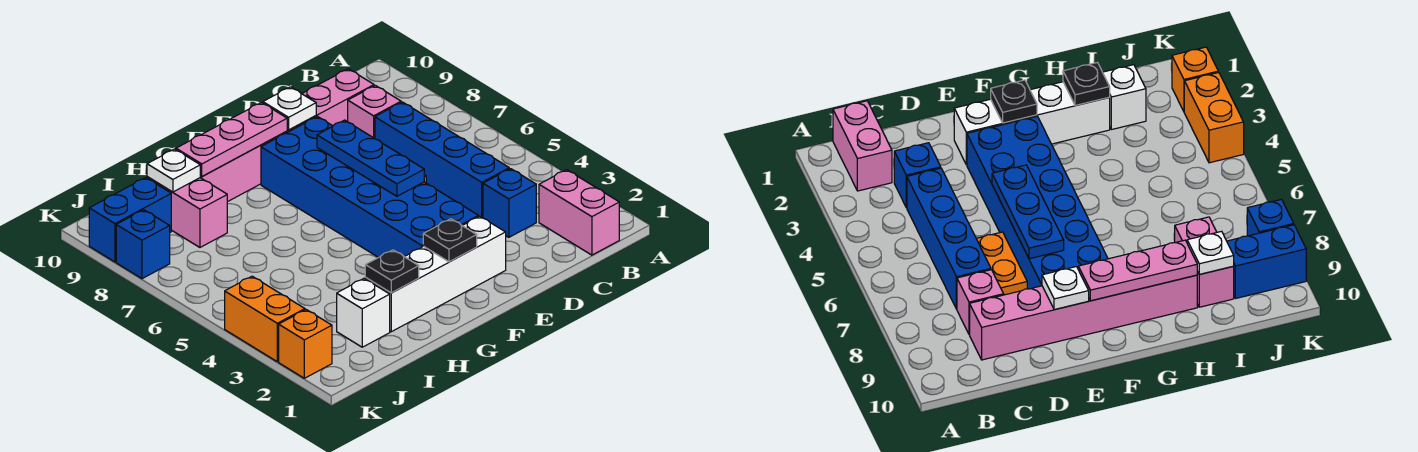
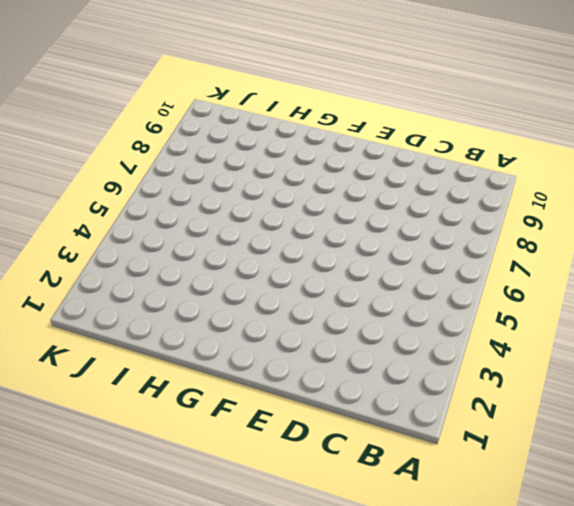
none -> pink brick B1:B2 level 1
none -> blue brick C3 level 1
none -> blue brick C4:C7 level 1

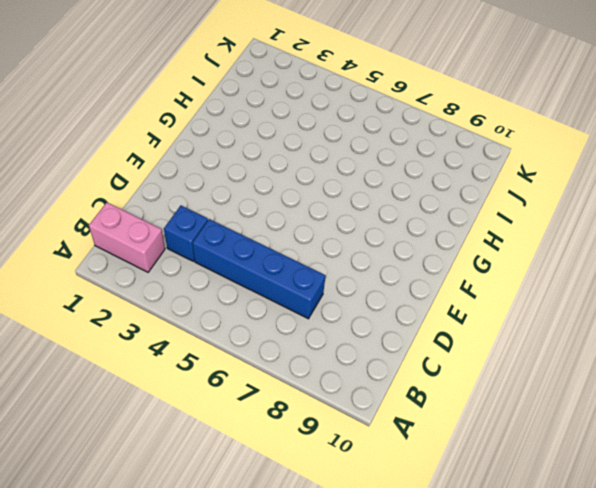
none -> pink brick C8 level 1
none -> pink brick C9:H9 level 1
none -> orange plate D6:D7 level 1

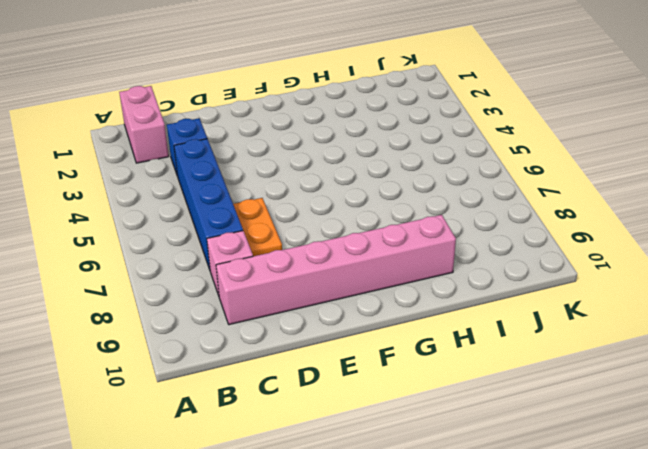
none -> white brick E2:H2 level 1
none -> blue brick E3:F8 level 1
none -> white brick I2 level 1

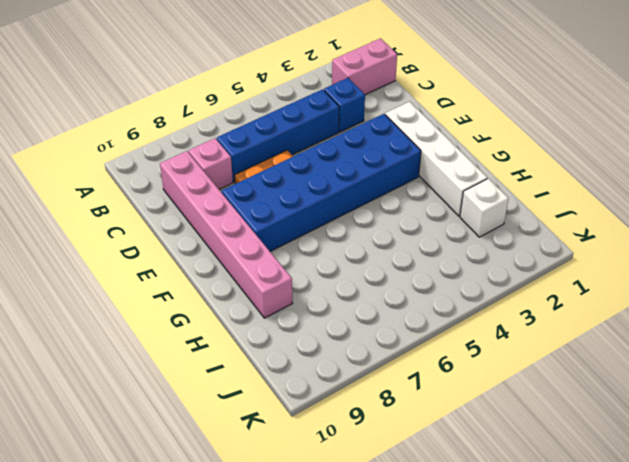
none -> pink brick I8:I9 level 1
none -> blue brick J9:K9 level 1
none -> orange brick K2 level 1

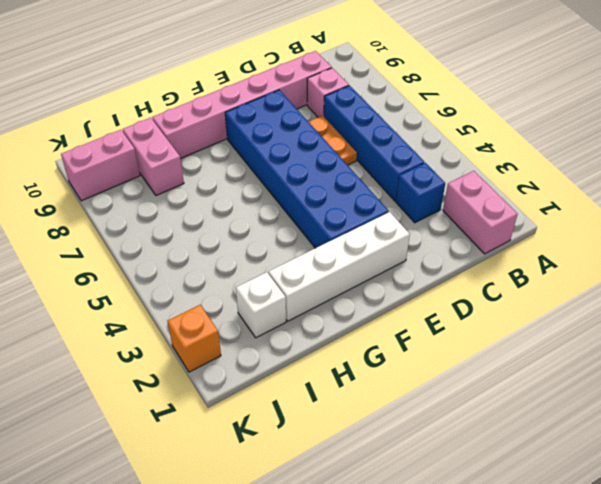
pink brick J9:K9 level 1 -> blue brick J9:K9 level 1
none -> orange brick K3:K4 level 1
none -> blue brick K8 level 1
none -> blue plate E5:E7 level 2

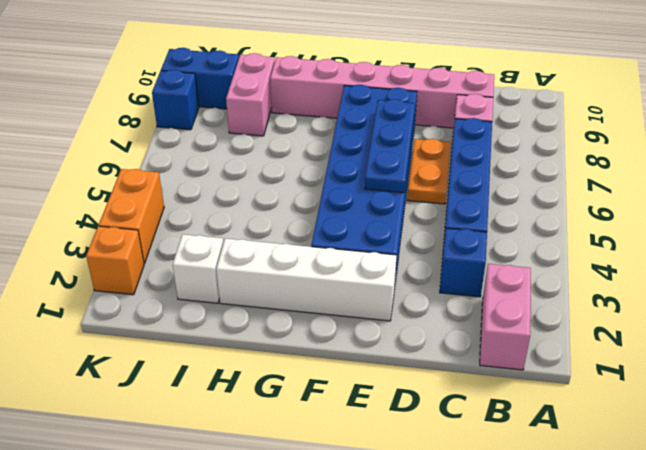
none -> white plate E9 level 2
none -> black plate F2 level 2
none -> pink plate F9:H9 level 2

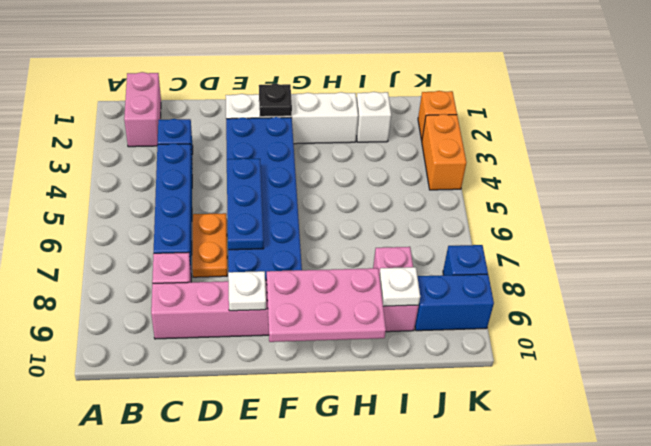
pink plate F9:H10 level 2 -> pink plate F9:H9 level 2
none -> black plate H2 level 2

